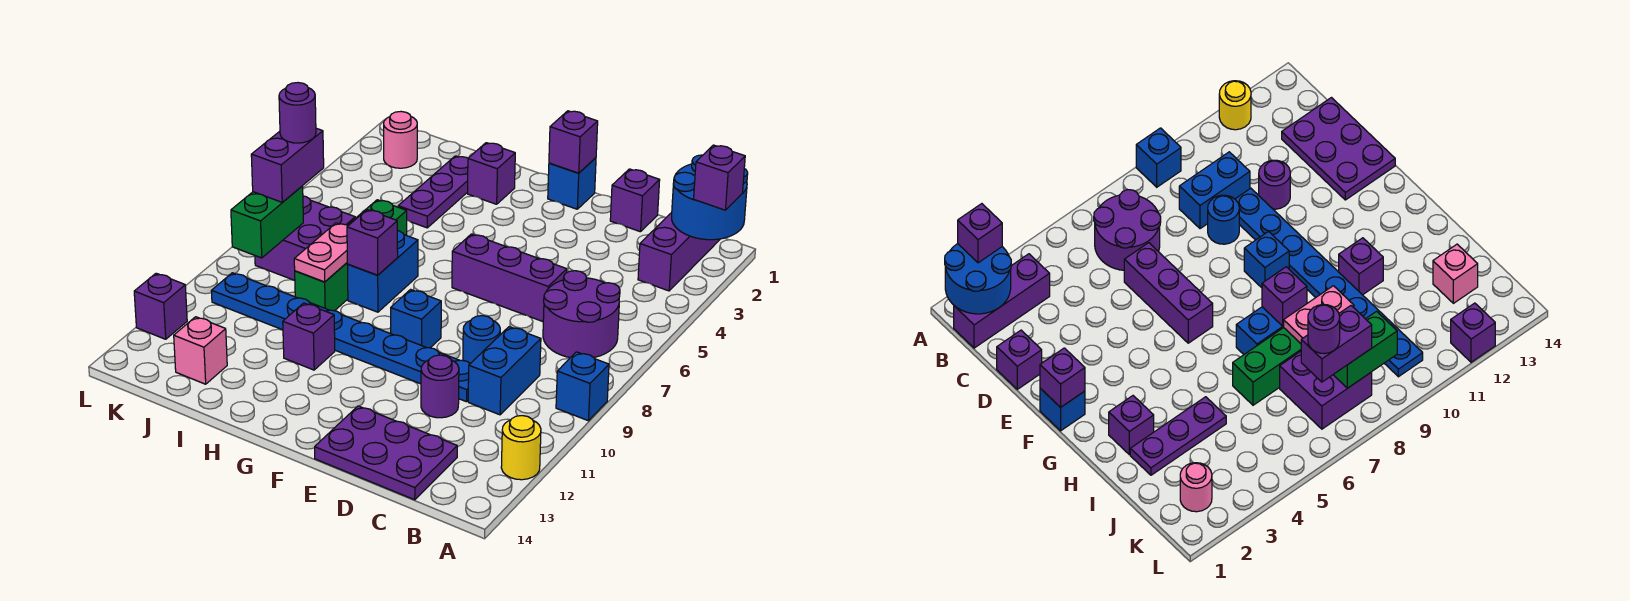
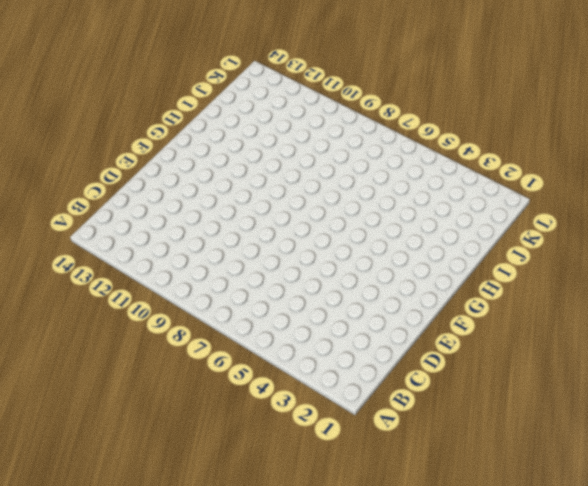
none -> blue brick A9 level 1
none -> yellow round brick A12 level 1
none -> purple brick B1:B3 level 1
none -> purple round brick B6:C7 level 1

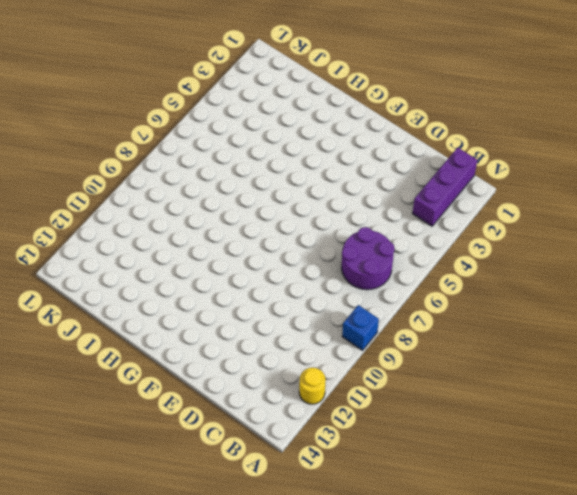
none -> blue brick C9:C10 level 1
none -> purple plate C13:E14 level 1
none -> purple brick D1 level 1
none -> purple brick D6:F6 level 1

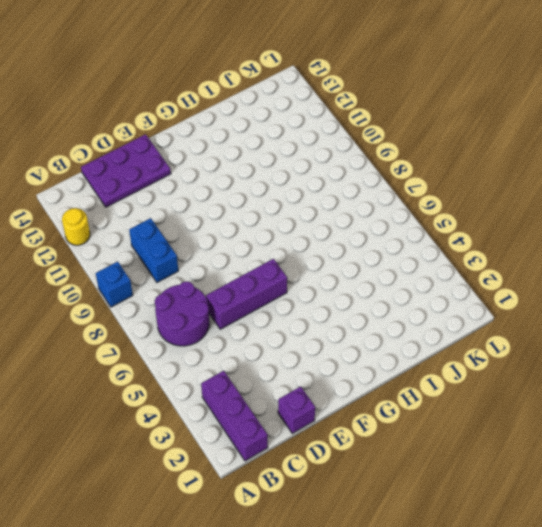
none -> blue round brick D9 level 1
none -> blue plate D10:K10 level 1
none -> purple round brick D11 level 1
none -> blue brick F1 level 1

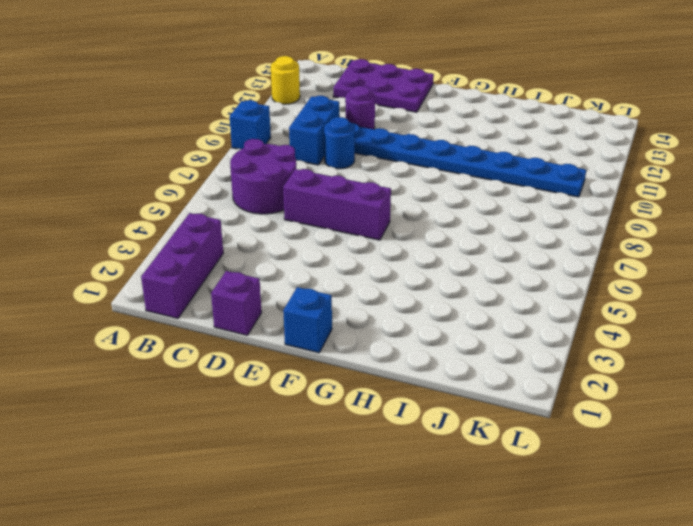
none -> blue brick F9 level 1
none -> purple brick H2 level 1
none -> blue brick H7:H8 level 1
none -> purple brick H11 level 1

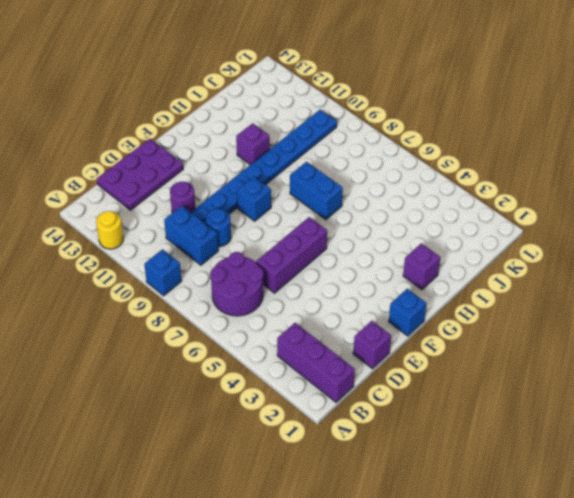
none -> purple plate I2:I4 level 1
none -> green brick I6:I9 level 1
none -> purple brick J7:K8 level 1
none -> pink brick J13 level 1

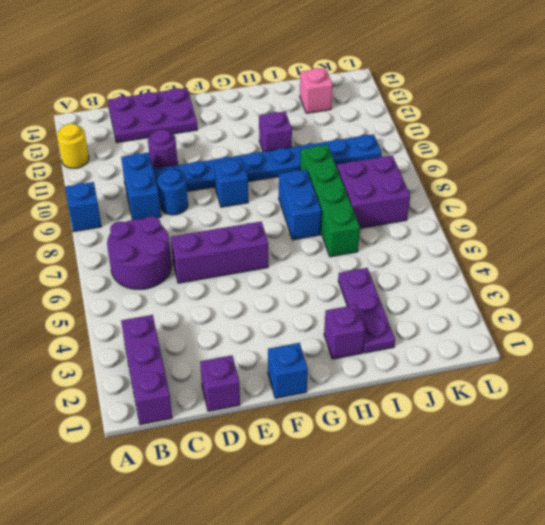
none -> pink round brick K2 level 1
none -> purple brick L12 level 1
none -> blue round brick A1:B2 level 2
none -> purple brick F1 level 2

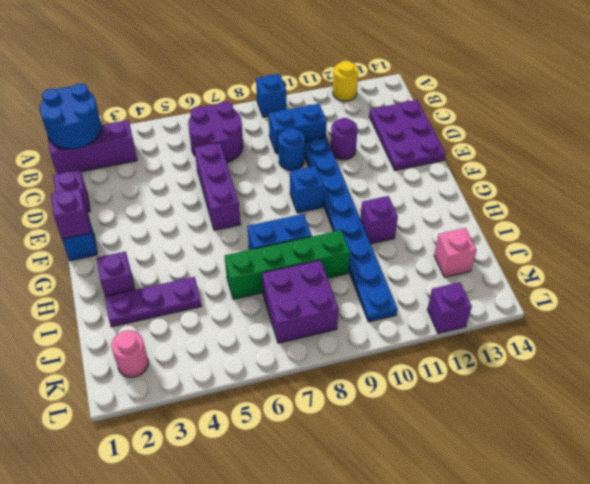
none -> purple brick H8 level 2
none -> pink plate I8:I9 level 2
none -> green brick K8:K9 level 2
none -> purple brick A2 level 3

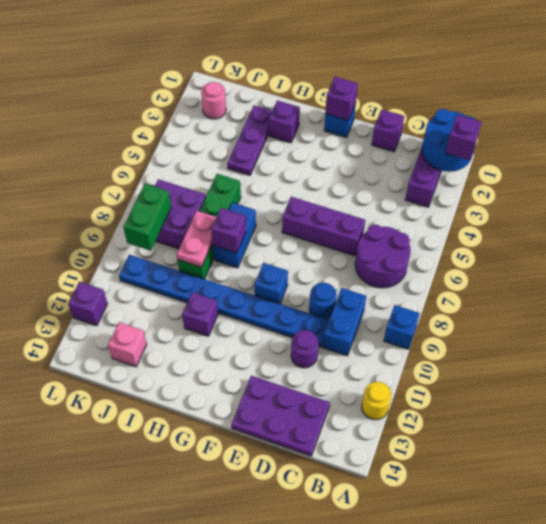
none -> purple brick K7:K8 level 3
none -> purple round brick K7 level 4

